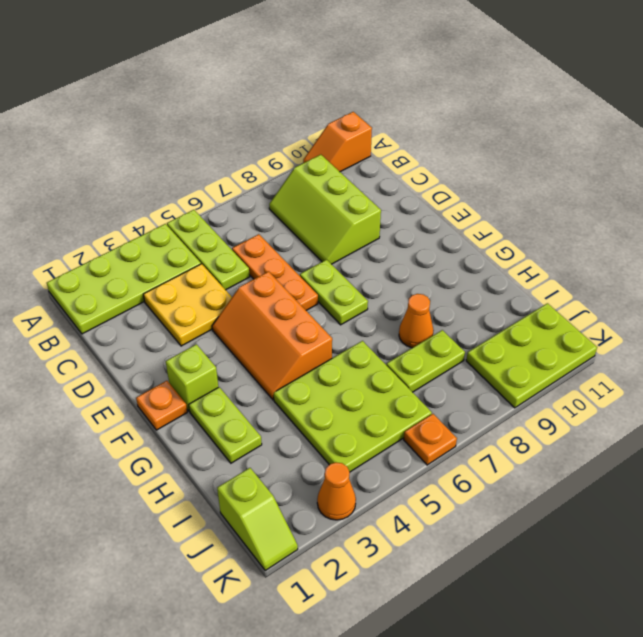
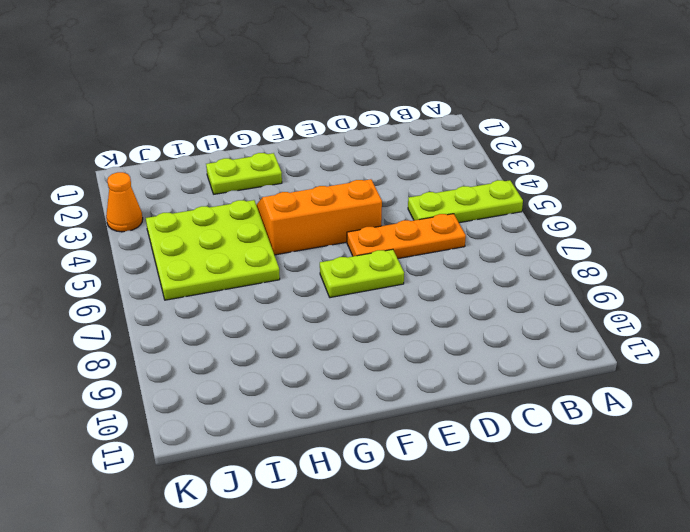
none -> lime plate A1:B4 level 1
none -> orange slope A10:A11 level 1 top 11
none -> lime slope B8:D9 level 1 top 9

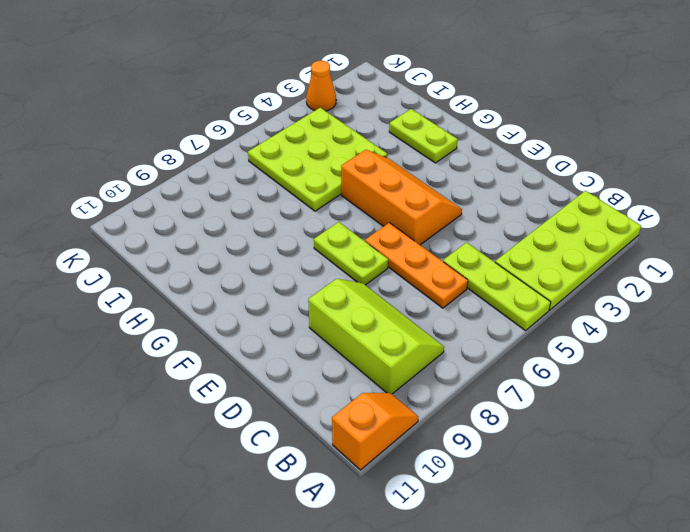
none -> yellow plate C3:D4 level 1
none -> orange plate F1 level 1
none -> lime brick F2 level 1

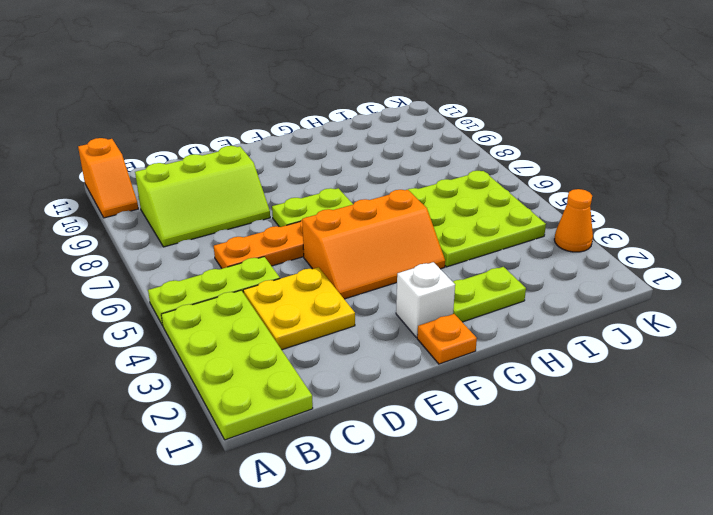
white brick F2 level 1 -> lime brick F2 level 1
none -> orange cone H8 level 1
none -> lime plate I7:I8 level 1
none -> lime slope J1:K1 level 1 top J

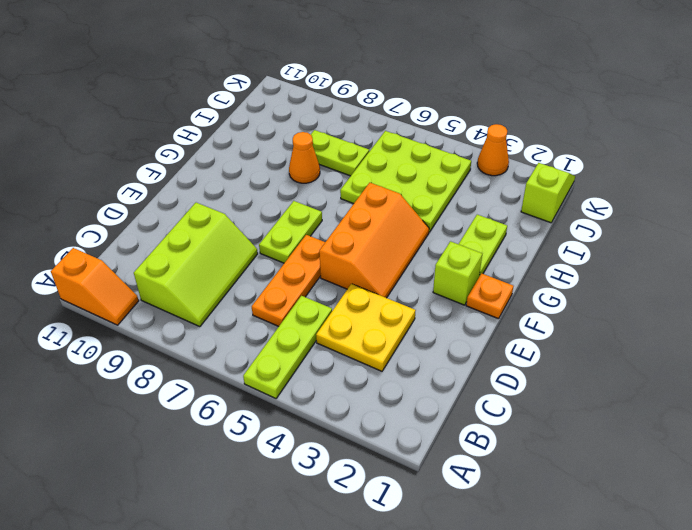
none -> lime plate A1:B4 level 1
none -> lime plate J9:K11 level 1
none -> orange plate K6 level 1

